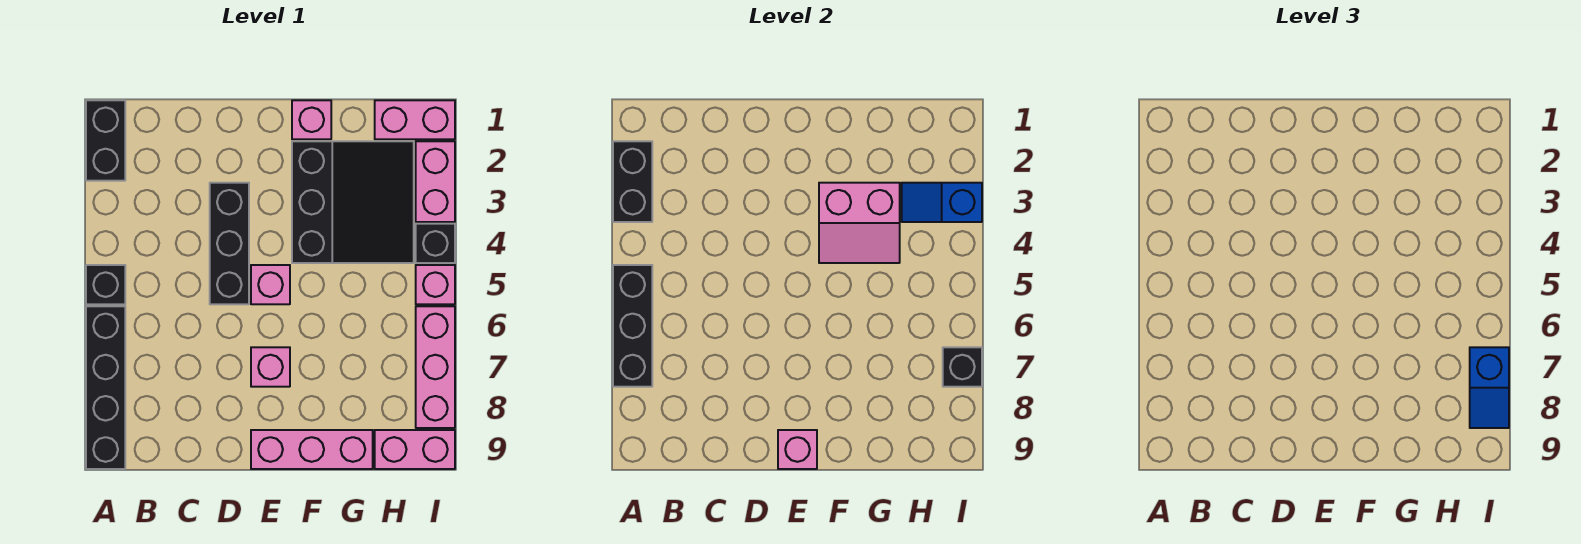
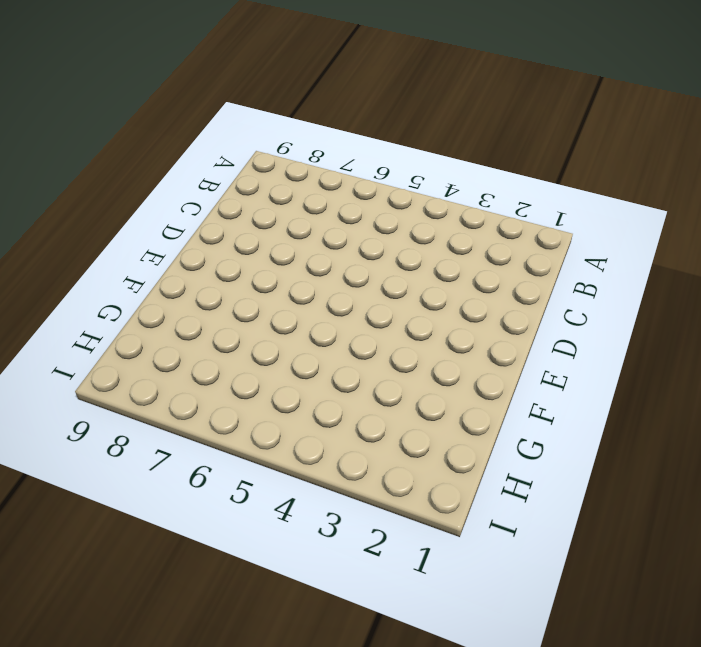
none -> black brick A1:A2 level 1
none -> black brick A5 level 1
none -> black brick A6:A9 level 1

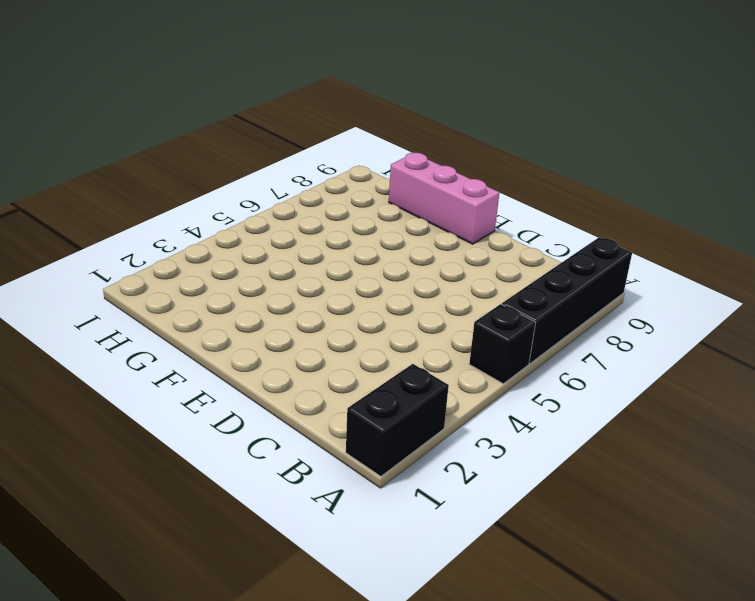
none -> black brick D3:D5 level 1
none -> pink brick E5 level 1
none -> pink brick E7 level 1

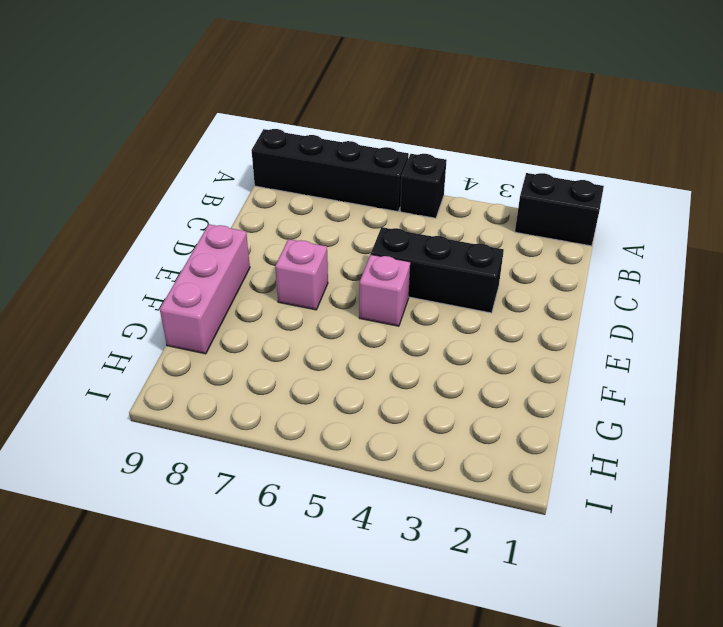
none -> pink brick F1 level 1
none -> black slope F2:H4 level 1 top F
none -> pink brick H1:I1 level 1

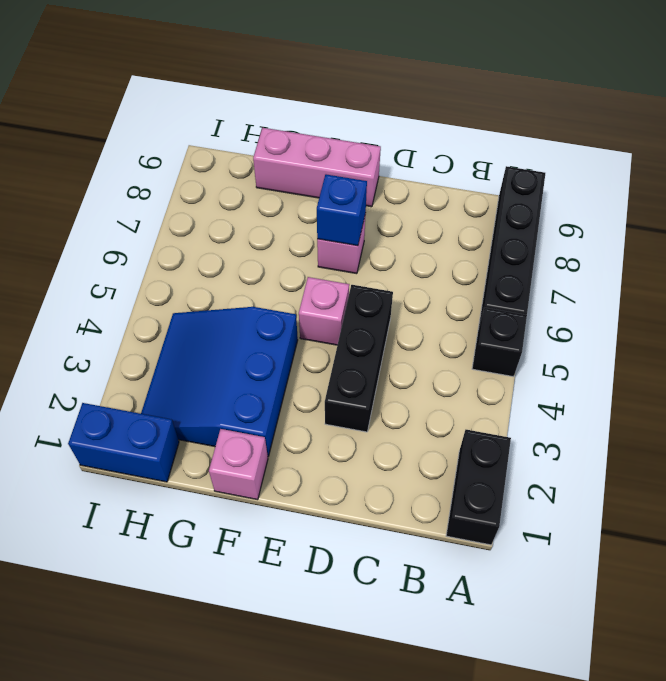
blue brick E7 level 2 -> none
blue slope F2:H4 level 1 top F -> black slope F2:H4 level 1 top F
blue brick H1:I1 level 1 -> pink brick H1:I1 level 1
none -> pink brick H9:I9 level 1
none -> pink brick I2:I3 level 1
none -> black brick I4 level 1

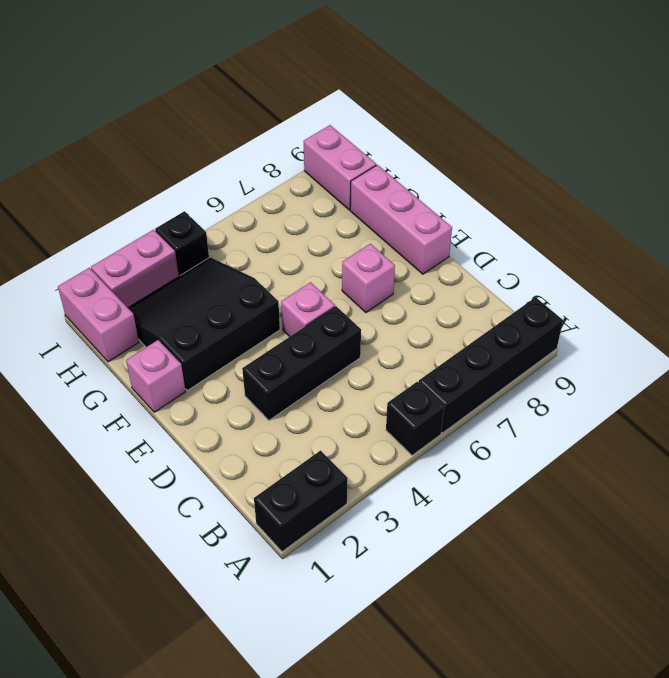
none -> pink brick I5 level 1
none -> pink brick I6:I8 level 1
none -> black brick A2:A3 level 2

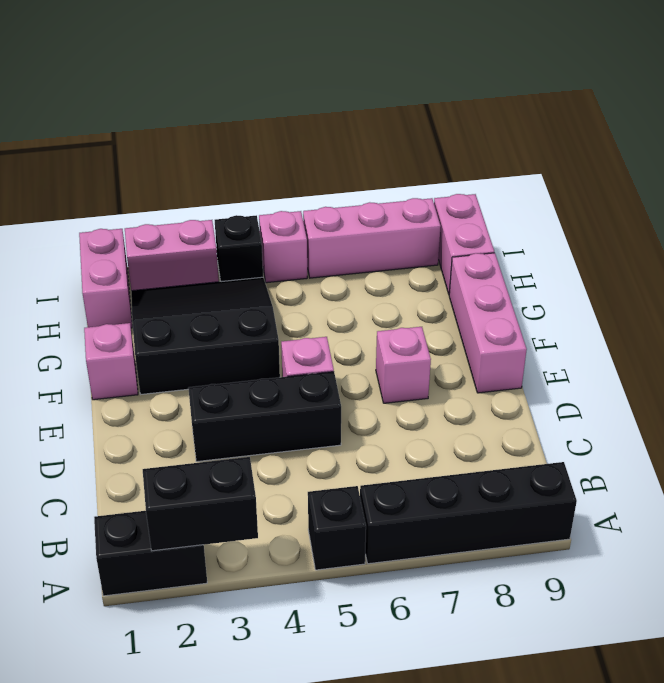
none -> black brick A5:A7 level 2
none -> pink brick E9 level 2
none -> pink slope F3:G4 level 2 top 3

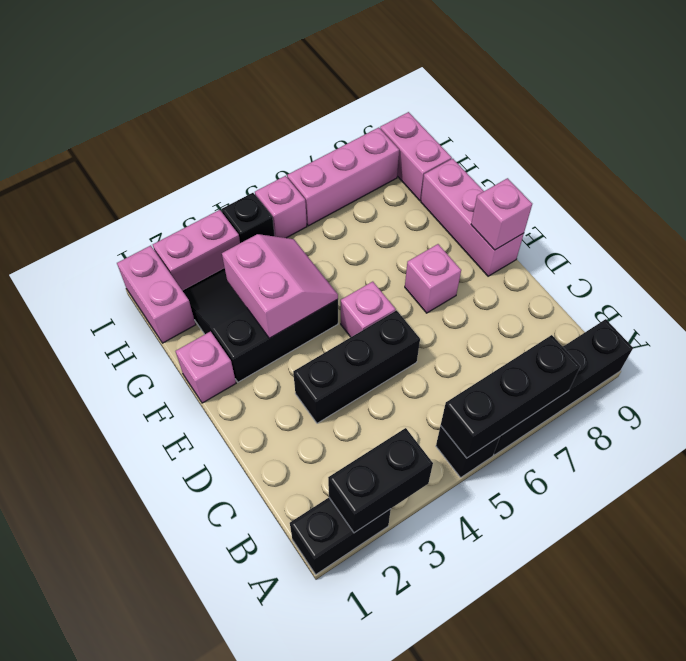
none -> blue slope H3:I3 level 2 top I
none -> black brick I7 level 2
none -> blue slope I7:I8 level 3 top 7

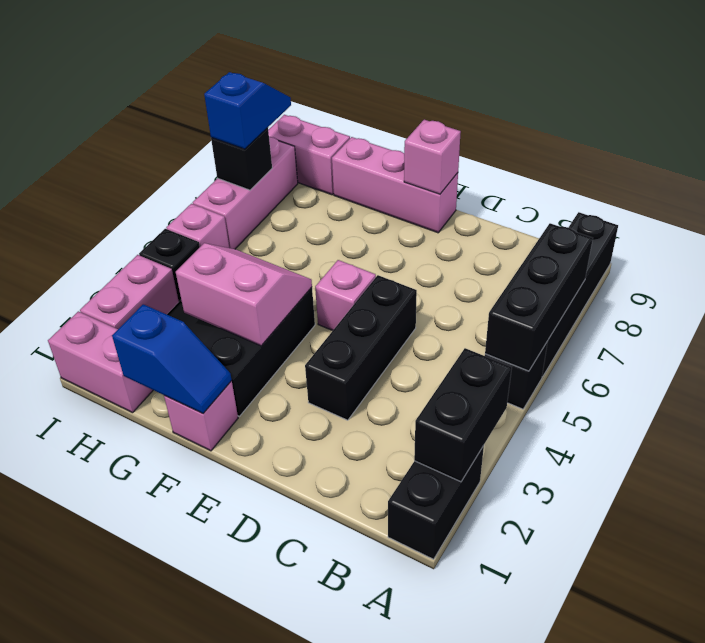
blue slope F1:G1 level 2 top G -> blue slope H3:I3 level 2 top I
none -> pink brick E7 level 1

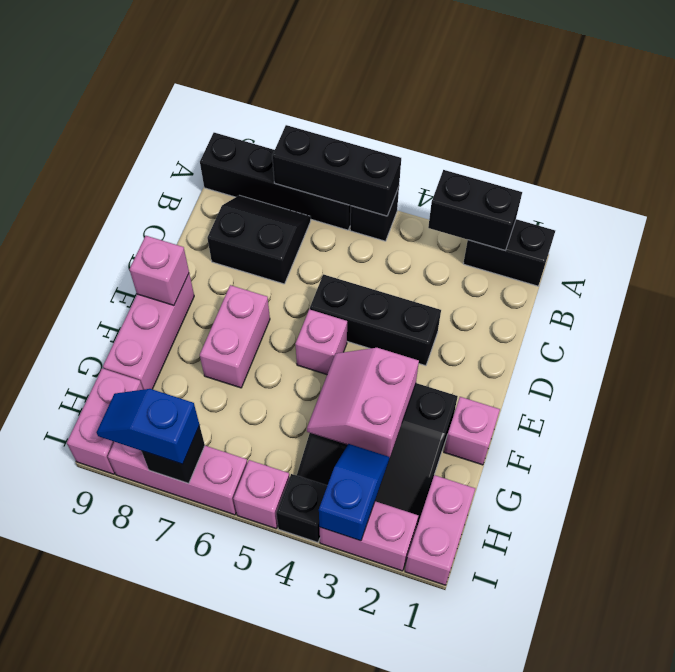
black slope B7:C8 level 1 top C -> none
pink brick E7:F7 level 1 -> pink brick E7 level 1

